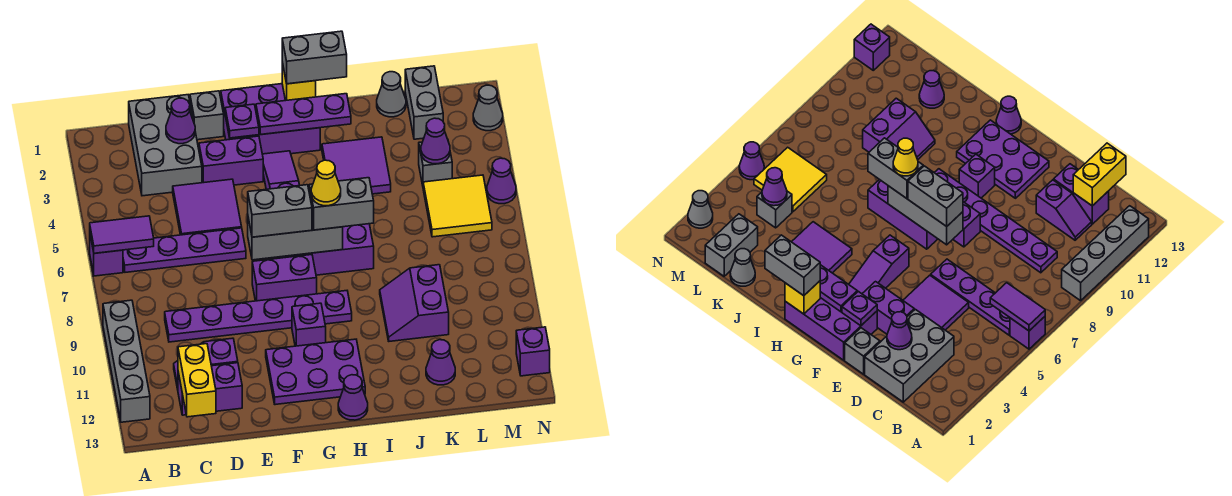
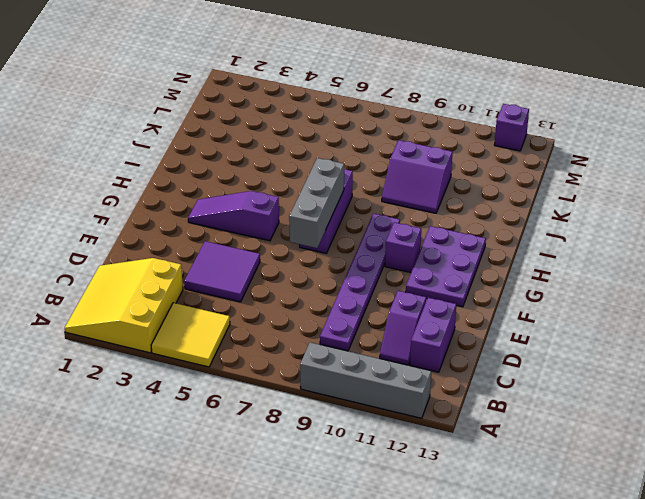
yellow slope A1:C3 level 1 top 3 -> grey brick C1:D3 level 1
yellow tile A4:B5 level 1 -> yellow tile L5:M6 level 1
none -> purple brick A6 level 1
none -> purple plate B6:E6 level 1
none -> grey brick E1 level 1
none -> purple brick E3:F3 level 1

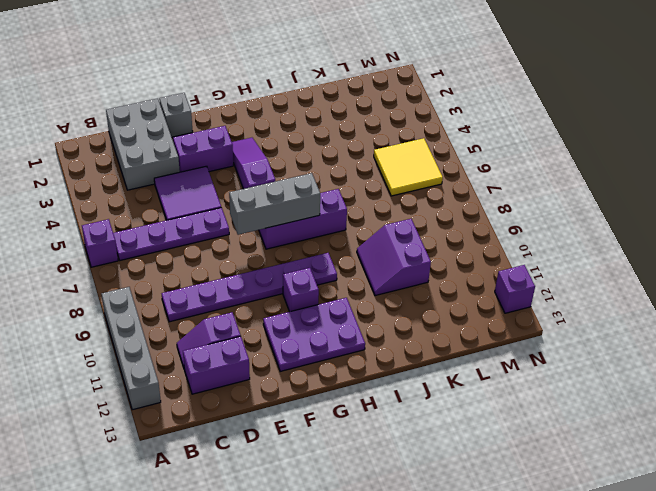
none -> purple brick F1:H2 level 1
none -> purple brick F8:G8 level 1
none -> purple cone H13 level 1
none -> purple tile I3:J4 level 1

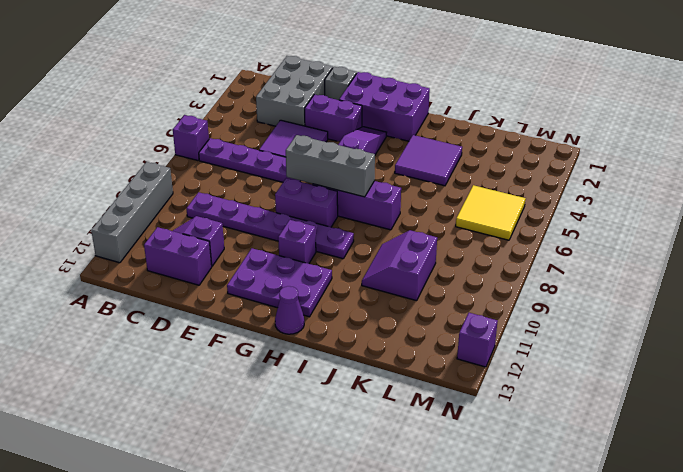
none -> grey cone K1 level 1
none -> purple cone K12 level 1
none -> grey brick L1:L2 level 1
none -> grey brick L4 level 1

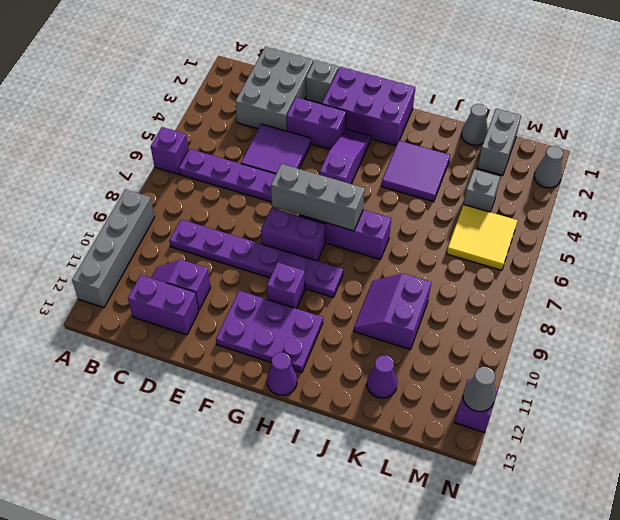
grey cone N12 level 2 -> none
none -> purple cone N5 level 1
none -> purple tile A6:B6 level 2
none -> yellow brick C12:C13 level 2
none -> purple cone D2 level 2

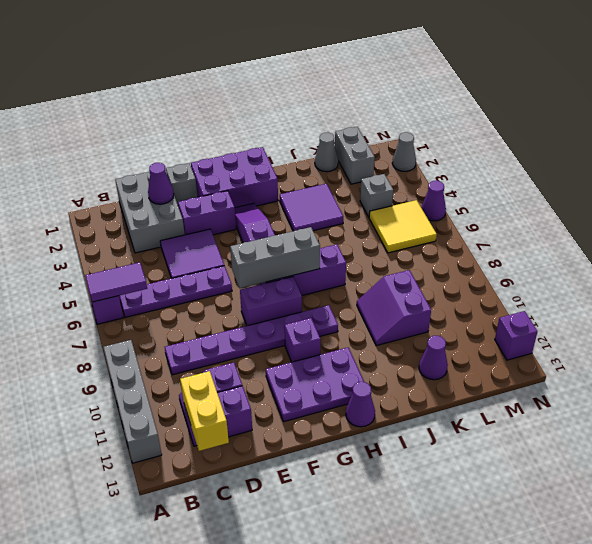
none -> purple plate F2 level 2
none -> purple plate G2:I2 level 2
none -> yellow brick H1 level 2
none -> purple cone L4 level 2

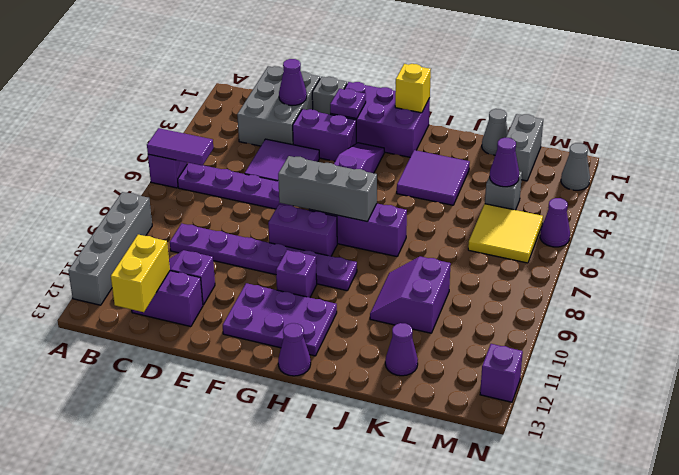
none -> purple plate G2:I2 level 2
none -> grey brick F7:G7 level 3
none -> grey brick H1:I1 level 3
none -> grey brick H7:I7 level 3

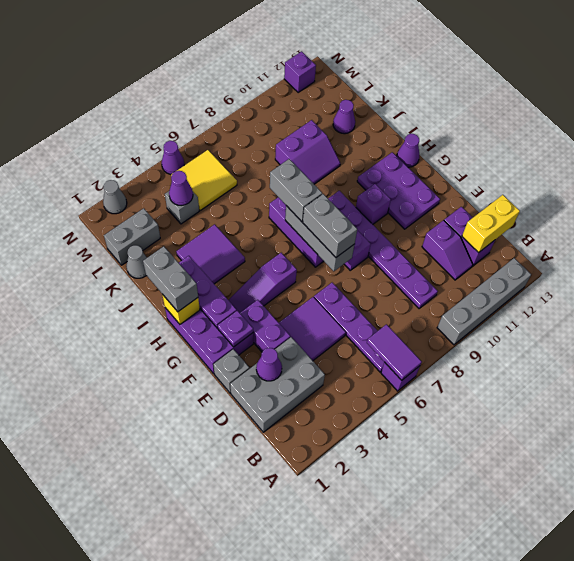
none -> yellow cone H7 level 4

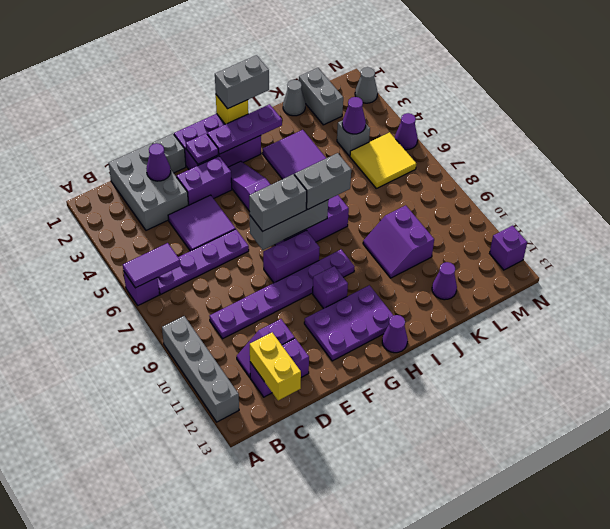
none -> yellow cone H7 level 4

